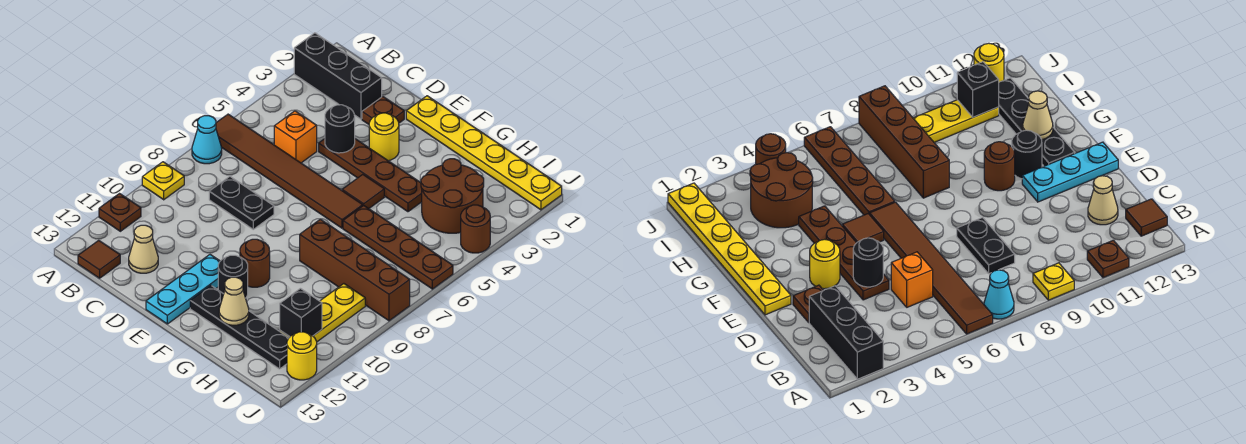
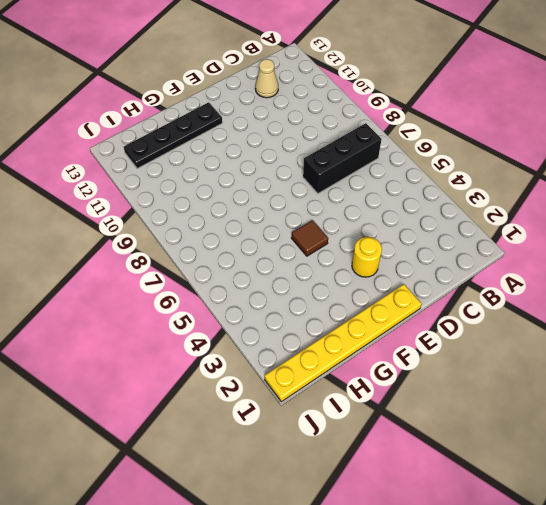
black brick B7:D7 level 1 -> black brick A2:C2 level 1
none -> brown tile A6:F6 level 1
none -> cyan cone A7 level 1
none -> yellow plate A9 level 1

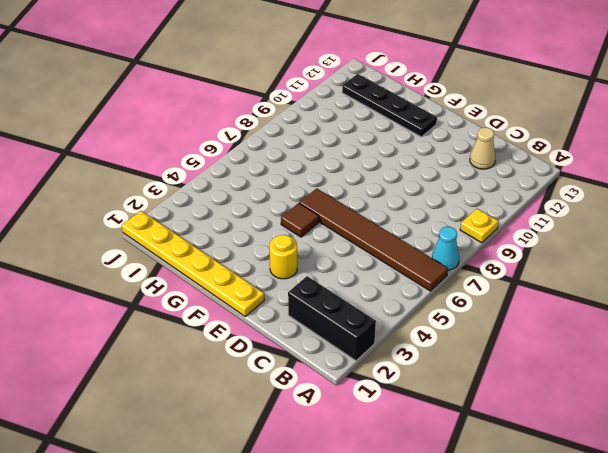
none -> brown plate A11 level 1
none -> brown tile B13 level 1
none -> orange brick C5 level 1

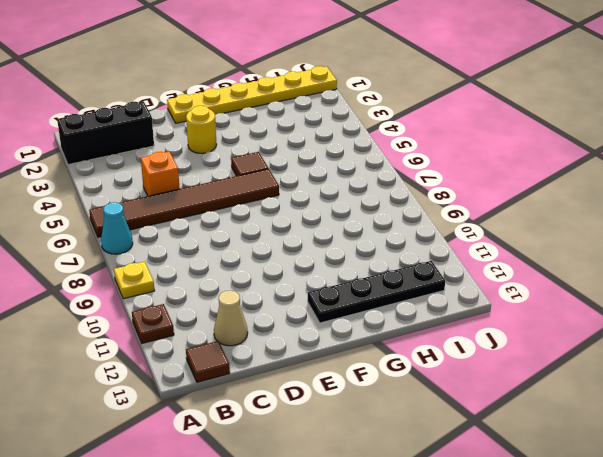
none -> black plate C8:D8 level 1
none -> brown plate D2 level 1
none -> brown plate D4:G4 level 1

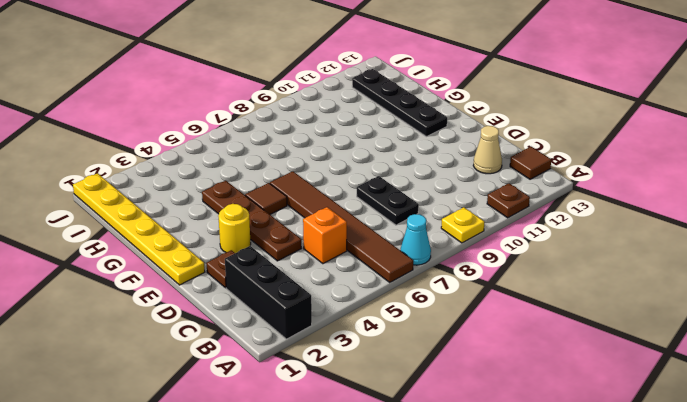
none -> cyan plate E11:E13 level 1
none -> brown round brick F10 level 1
none -> black round brick F11 level 1

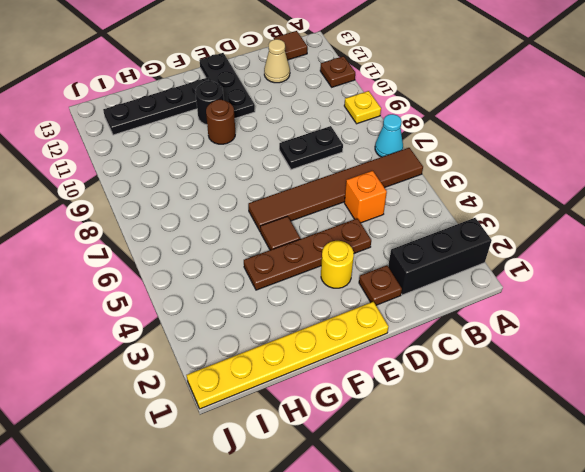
black plate E11:E13 level 1 -> cyan plate E11:E13 level 1
none -> brown plate G6:J6 level 1
none -> brown brick G8:J8 level 1
none -> brown round brick H3:I4 level 1

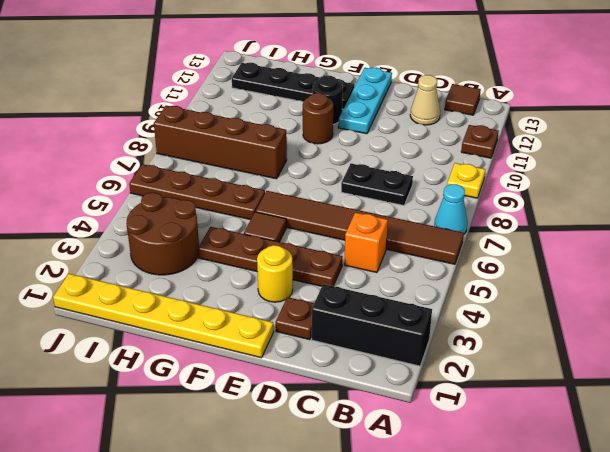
none -> yellow plate I9:I11 level 1
none -> brown round brick J4 level 1
none -> yellow round brick J12 level 1

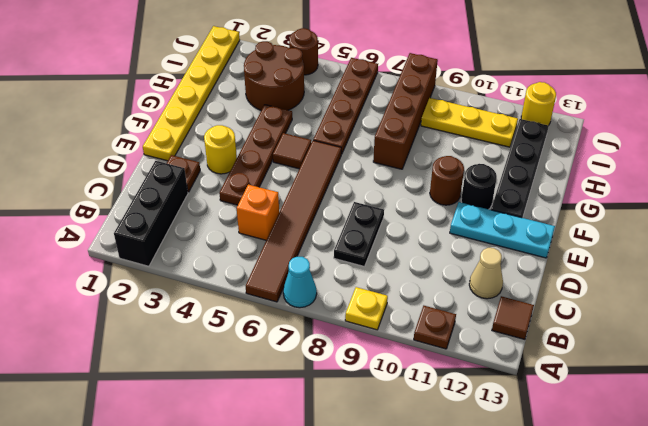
none -> black round brick D4 level 2
none -> tan cone G12 level 2
none -> black brick I11 level 2

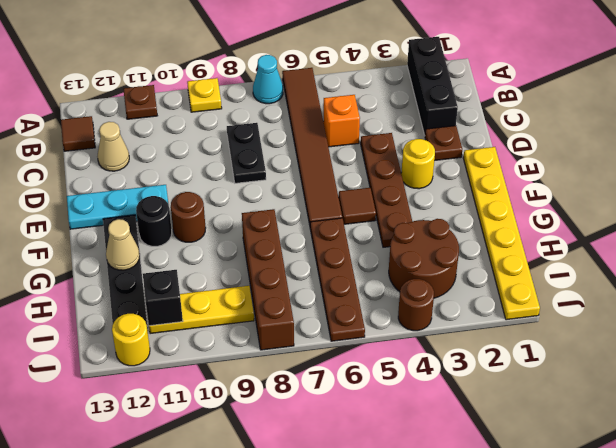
none -> black round brick D4 level 2

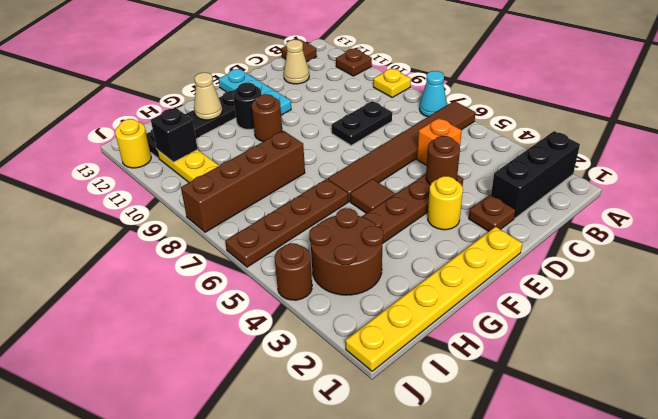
brown round brick D4 level 2 -> black round brick D4 level 2

